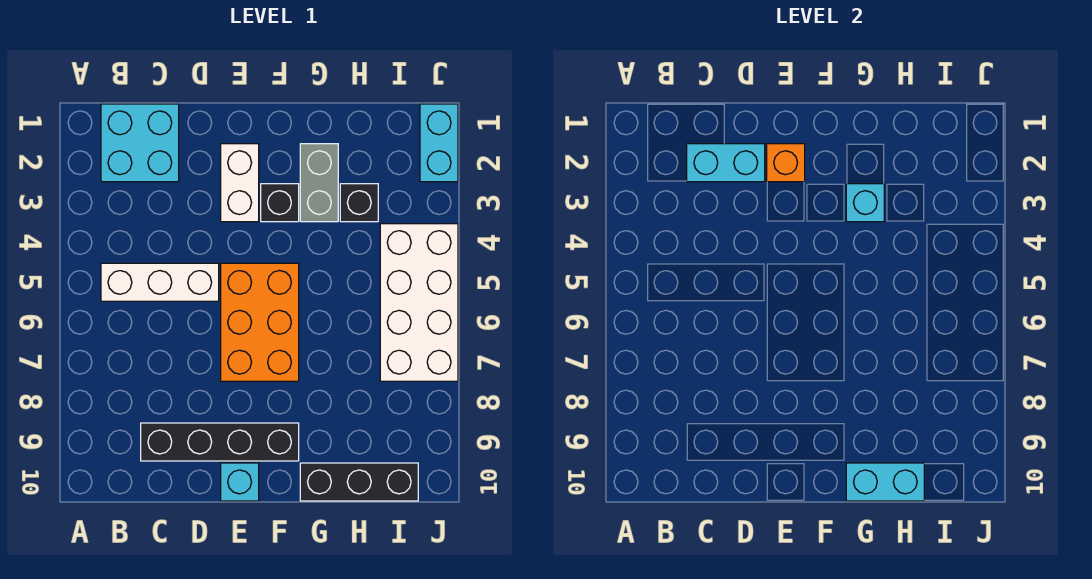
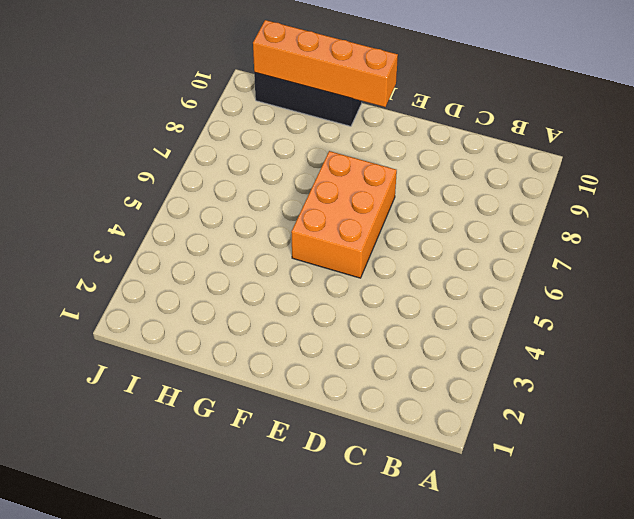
orange brick F10:I10 level 2 -> cyan brick G10:H10 level 2
none -> cyan brick B1:C2 level 1
none -> white brick B5:D5 level 1
none -> black brick C9:F9 level 1

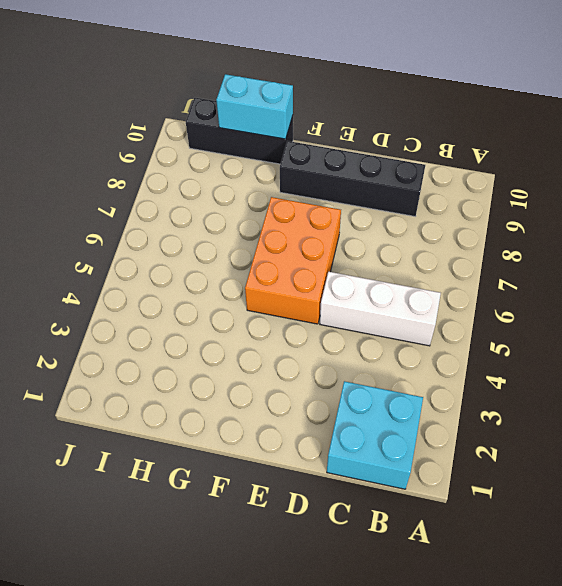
none -> white brick E2:E3 level 1
none -> cyan brick E10 level 1
none -> black brick F3 level 1

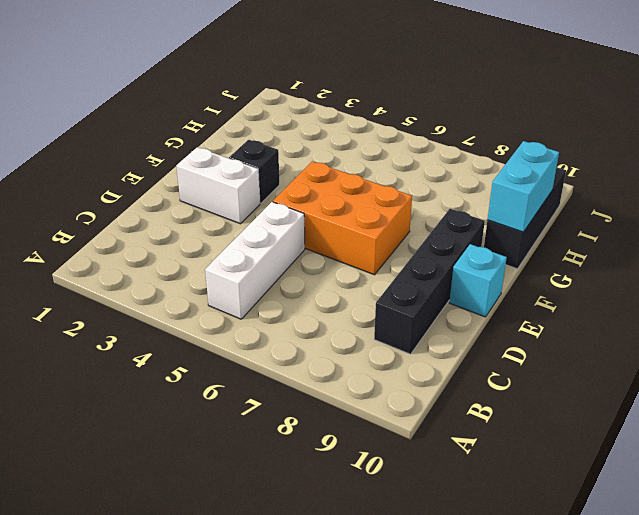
none -> cyan brick B1:C2 level 1
none -> grey brick G2:G3 level 1
none -> black brick H3 level 1

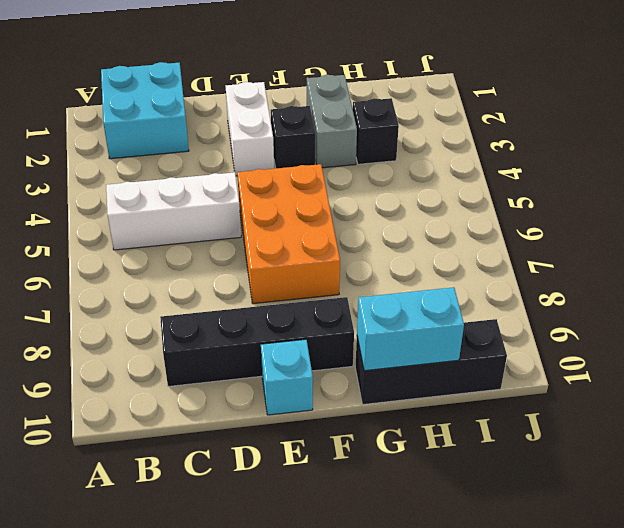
none -> white brick I4:J7 level 1
none -> cyan brick J1:J2 level 1
none -> cyan brick C2:D2 level 2

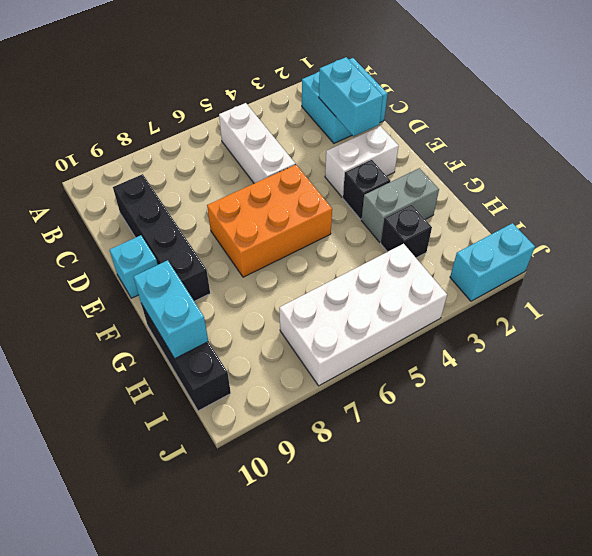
none -> orange brick E2 level 2
none -> cyan brick G3 level 2

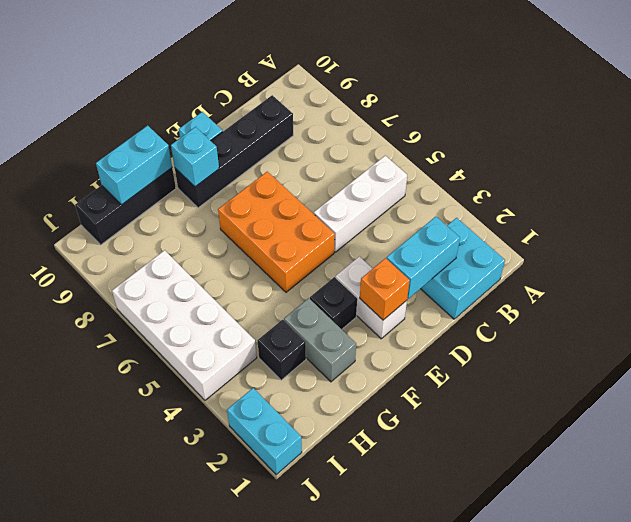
cyan brick F9 level 2 -> cyan brick G3 level 2

